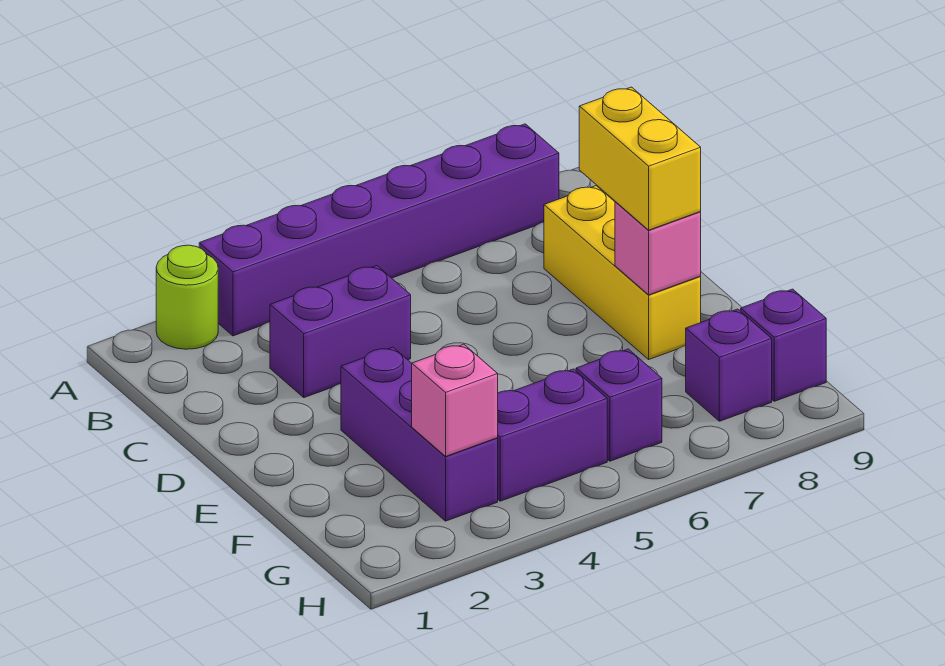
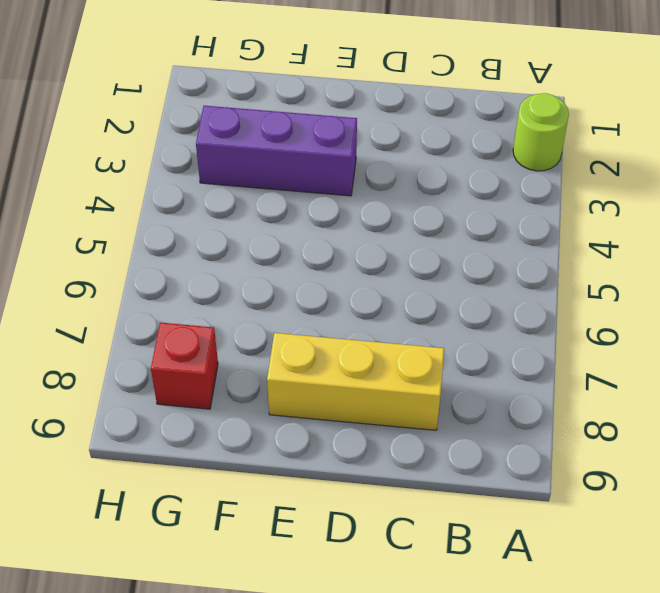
red brick G8 level 1 -> purple brick G8 level 1
none -> purple brick A3:A8 level 1
none -> purple brick C3:C4 level 1
none -> purple brick G4:G5 level 1

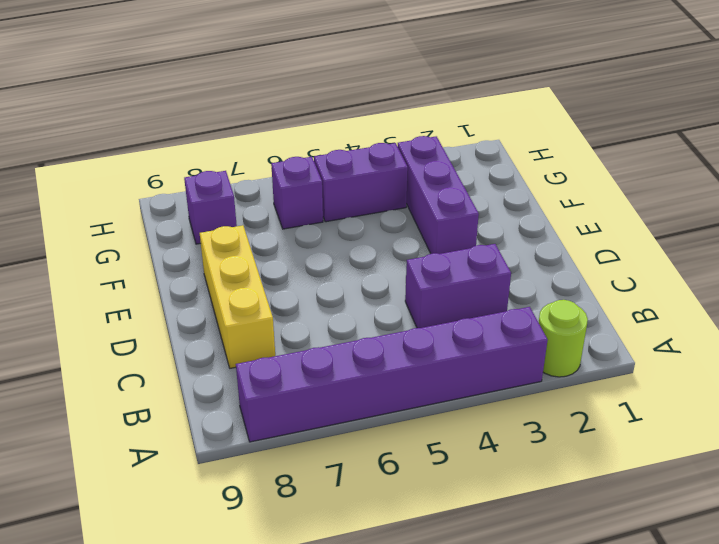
none -> purple brick G9 level 1
none -> pink brick E8 level 2
none -> pink brick G3 level 2

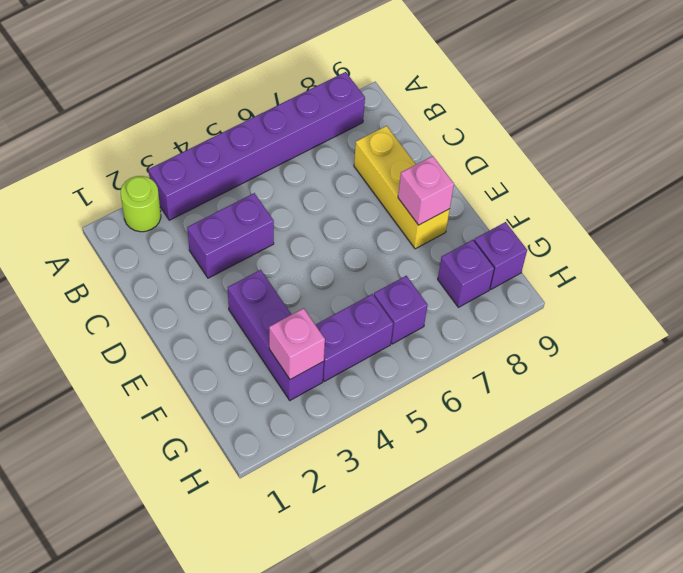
none -> yellow brick D8:E8 level 3

